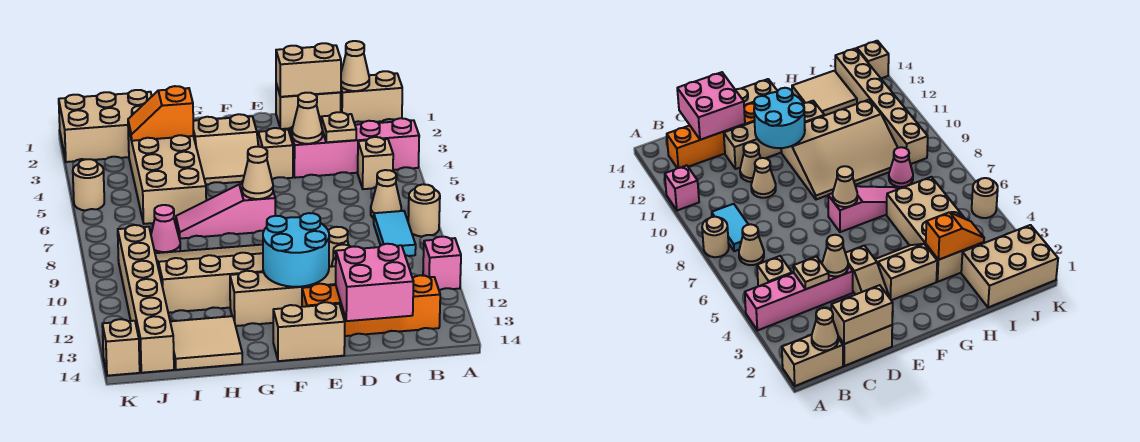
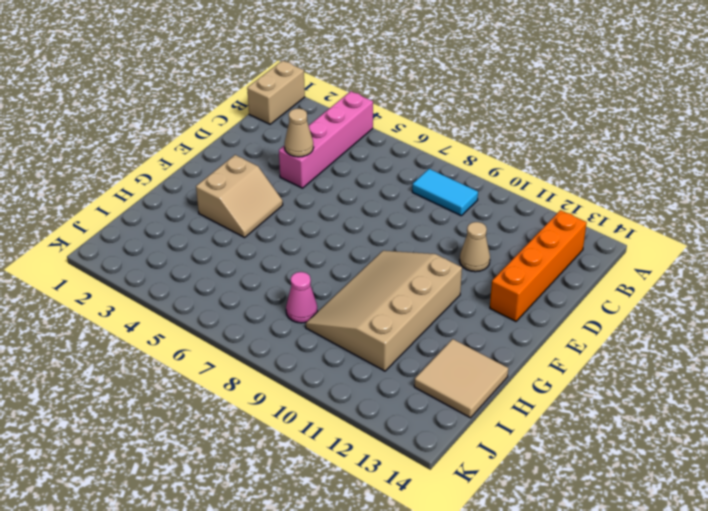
none -> tan round brick A8 level 1
none -> pink brick A11 level 1
none -> tan brick B5 level 1
none -> tan cone B7 level 1

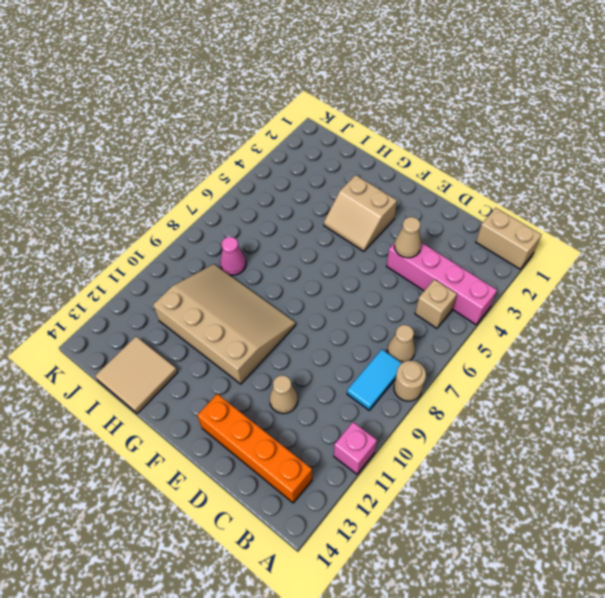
none -> tan brick C1:D1 level 1
none -> tan cone D10 level 1
none -> tan brick D12:G12 level 1
none -> tan slope E3:E4 level 1 top 4

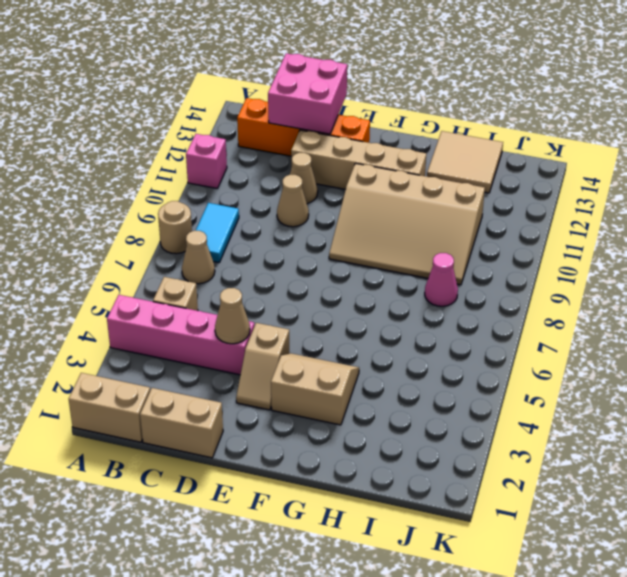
none -> tan brick E14:F14 level 1
none -> pink slope F7:H7 level 1 top F
none -> tan brick H3:I6 level 1
none -> tan brick I1:K2 level 1

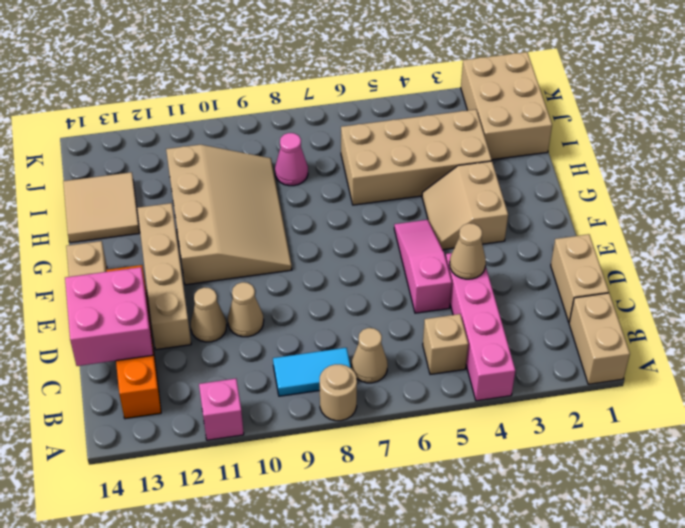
pink slope D5:F5 level 1 top D -> pink slope F7:H7 level 1 top F
none -> tan slope E3:E4 level 1 top 4
none -> tan brick J9:J14 level 1
none -> tan round brick K5 level 1
none -> tan brick K14 level 1

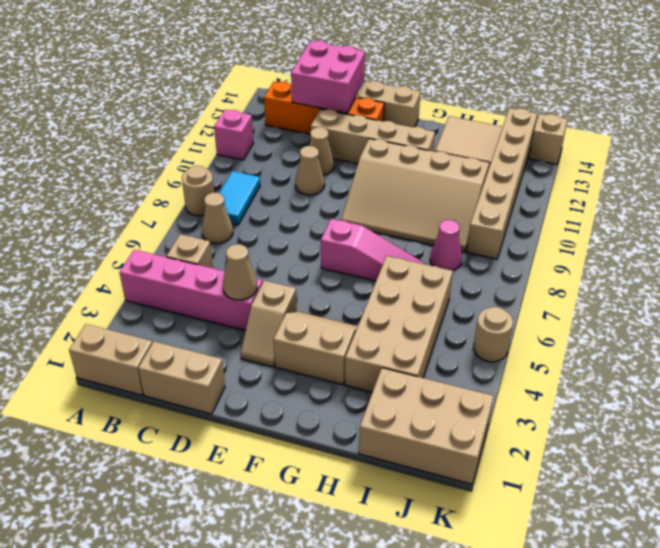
none -> tan cone B1 level 2
none -> tan brick C1:D1 level 2
none -> tan plate C4 level 2
none -> cyan round brick E11:F12 level 2

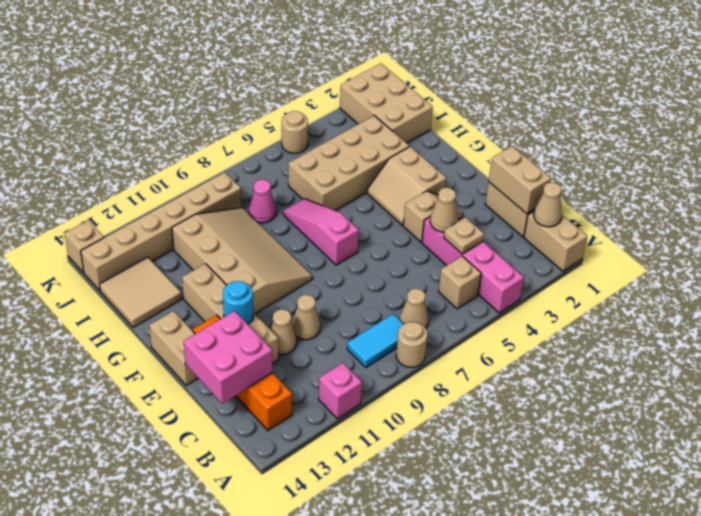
cyan round brick E12 level 2 -> cyan round brick E11:F12 level 2
none -> tan cone F7 level 2
none -> orange slope H3:I3 level 2 top H

